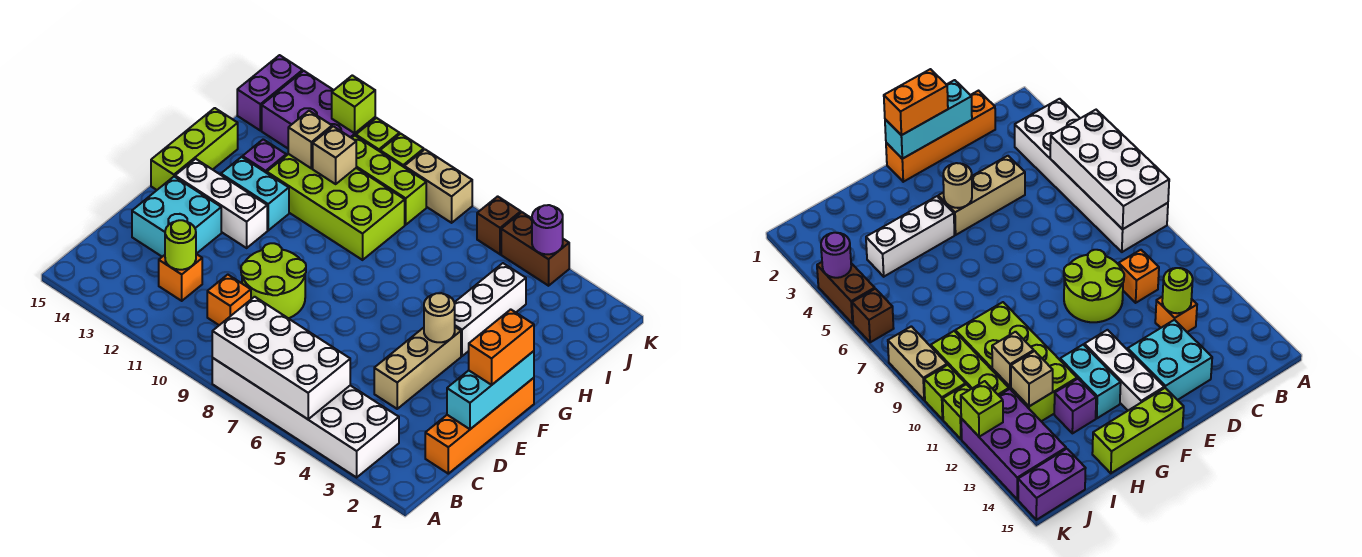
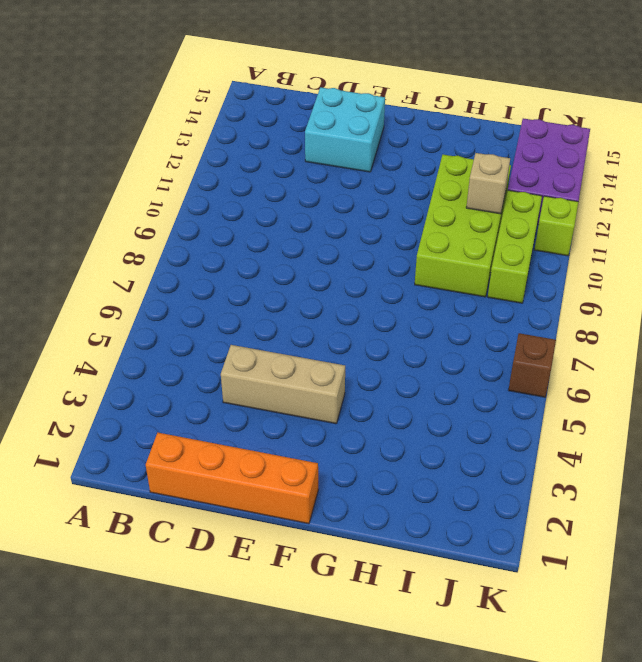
none -> white brick A3:B8 level 1
none -> orange brick C10 level 1
none -> orange brick C12 level 1
none -> lime round brick D9:E10 level 1

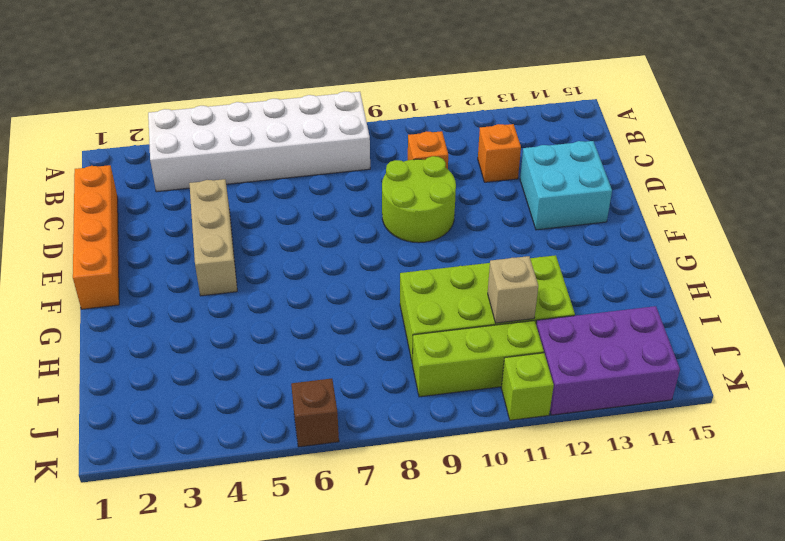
none -> white brick F12:F14 level 1
none -> lime brick F15:H15 level 1
none -> white brick G4:I4 level 1
none -> cyan brick G12:G13 level 1

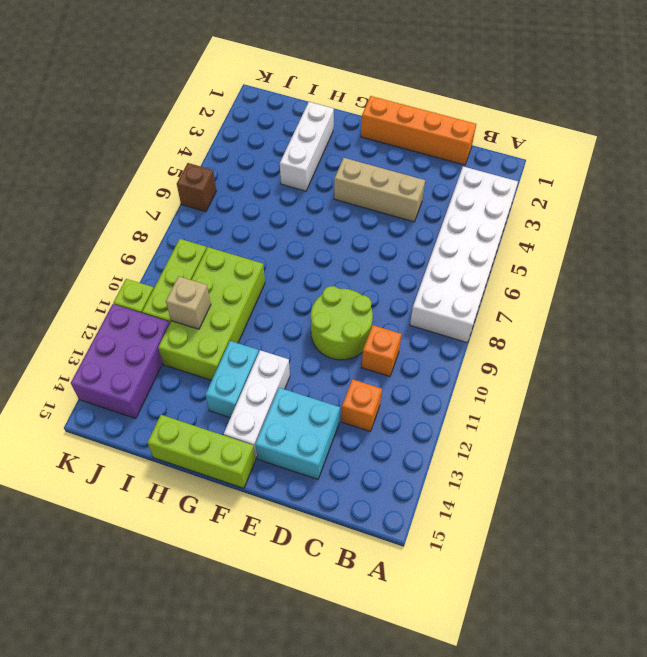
white brick H2:H4 level 1 -> white brick G4:I4 level 1
none -> purple brick H13 level 1
none -> purple brick J15:K15 level 1
none -> brown brick K4:K5 level 1
none -> tan brick K8:K9 level 1

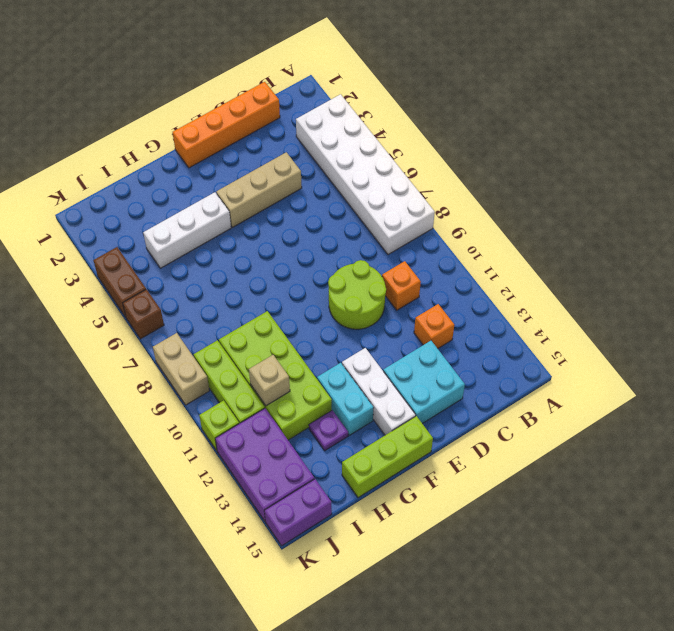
purple plate H13 level 1 -> purple brick H13 level 1
none -> lime brick K10 level 1
none -> white brick A5:B8 level 2
none -> lime round brick C12 level 2
none -> cyan brick D1:F1 level 2

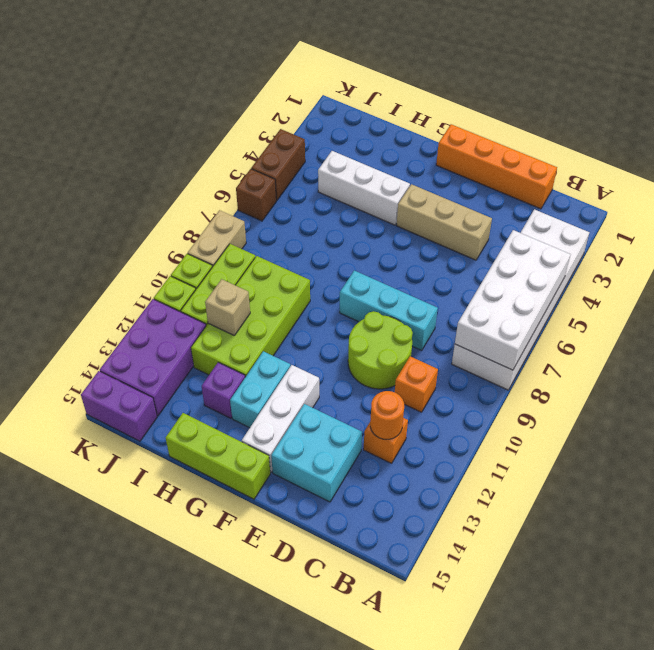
orange round brick C12 level 2 -> lime round brick C12 level 2
cyan brick D8:F8 level 1 -> cyan brick D1:F1 level 2
none -> tan round brick F4 level 2
none -> tan brick I12 level 2
none -> purple round brick K4 level 2
none -> lime brick K12 level 2

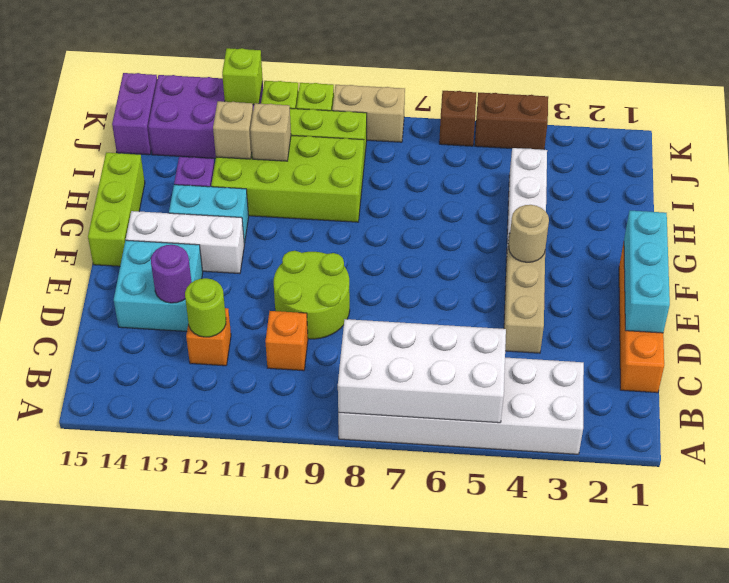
purple round brick D13 level 2 -> purple round brick K4 level 2
none -> orange brick E1:F1 level 3

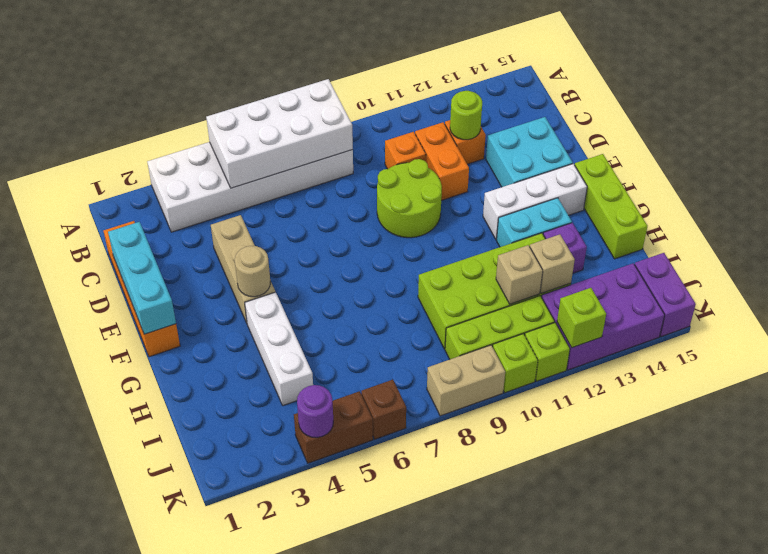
orange brick C11:D11 level 1 -> orange brick E1:F1 level 3

